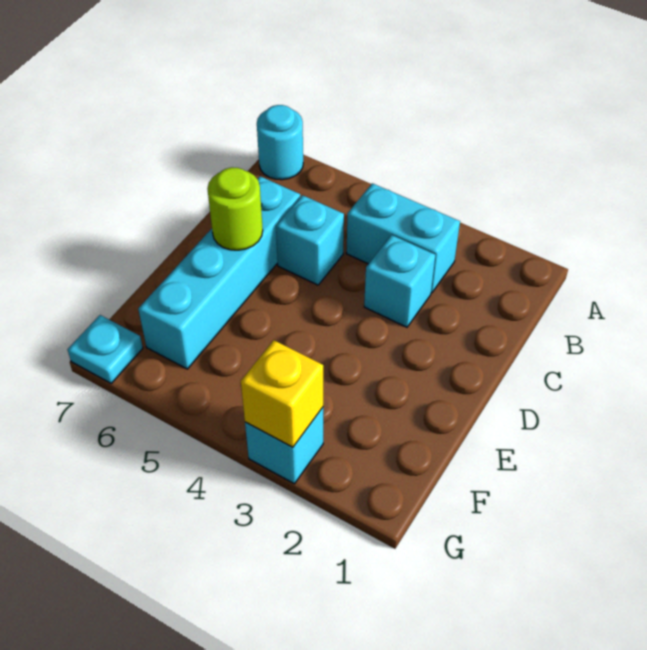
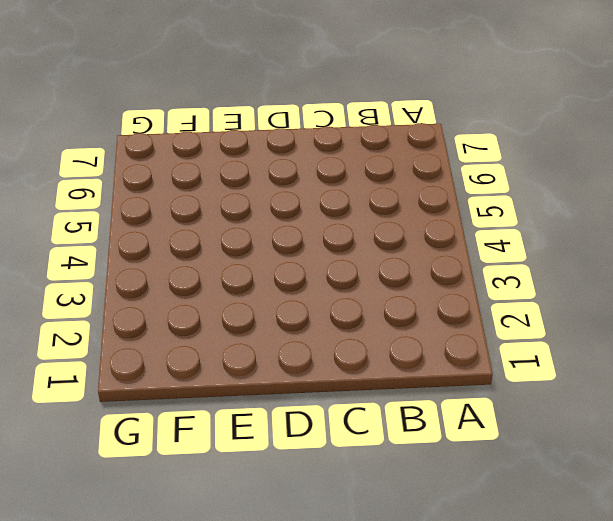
none -> cyan round brick A7 level 1
none -> cyan brick B3:B4 level 1

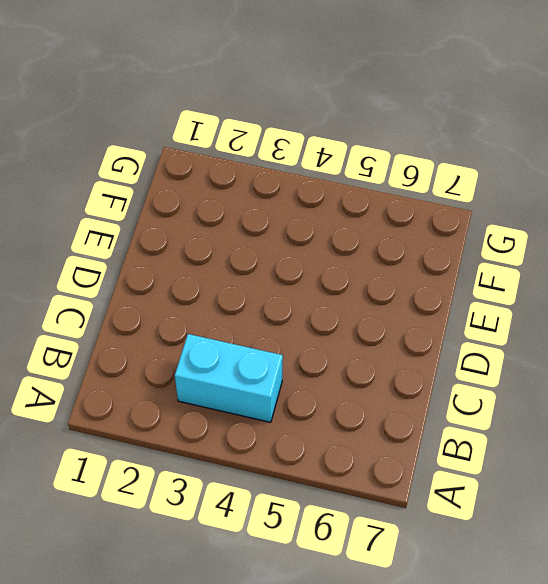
none -> cyan round brick A7 level 1
none -> cyan brick C3 level 1

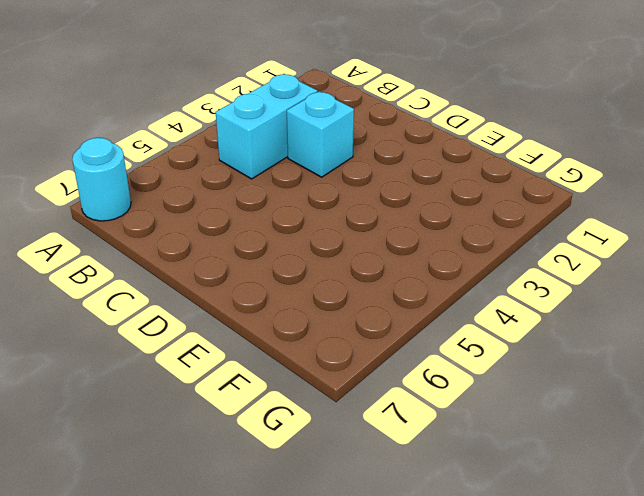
none -> cyan brick C5 level 1
none -> cyan brick C6:F6 level 1

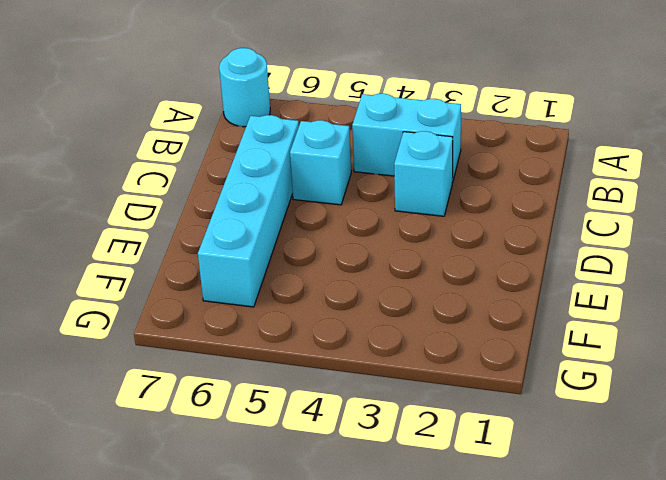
none -> cyan brick G3 level 1
none -> cyan plate G7 level 1

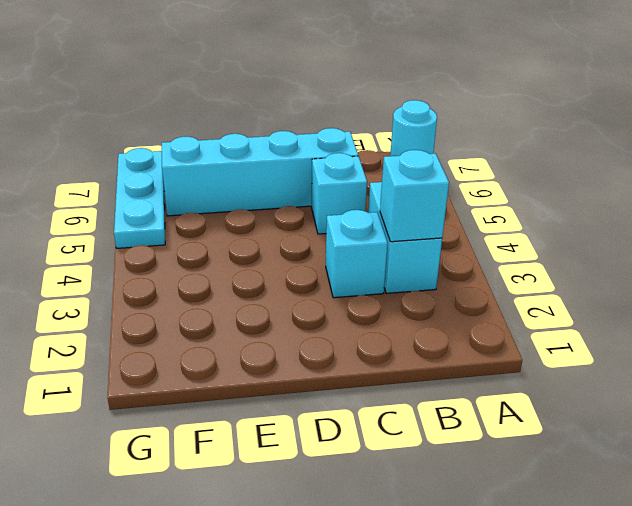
cyan brick B3 level 2 -> cyan brick G3 level 1
cyan plate G5:G7 level 1 -> cyan plate G7 level 1
none -> lime round brick D6 level 2
none -> yellow brick G3 level 2

